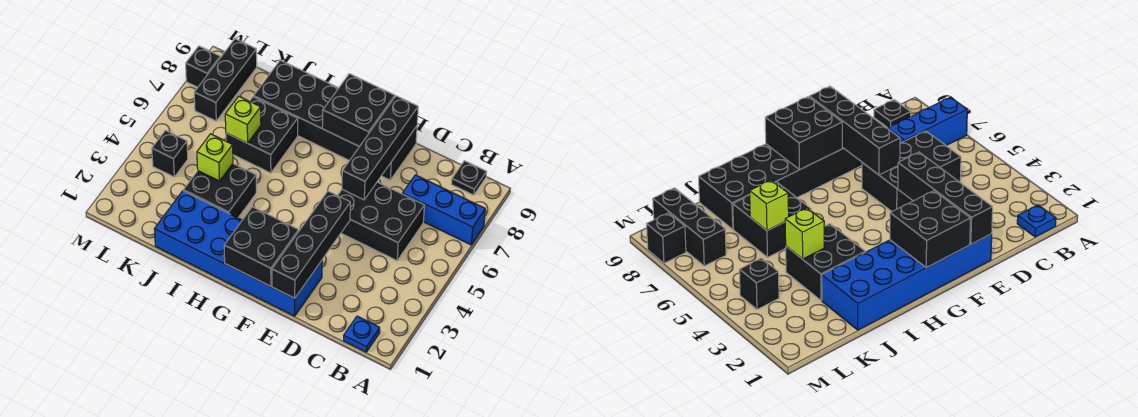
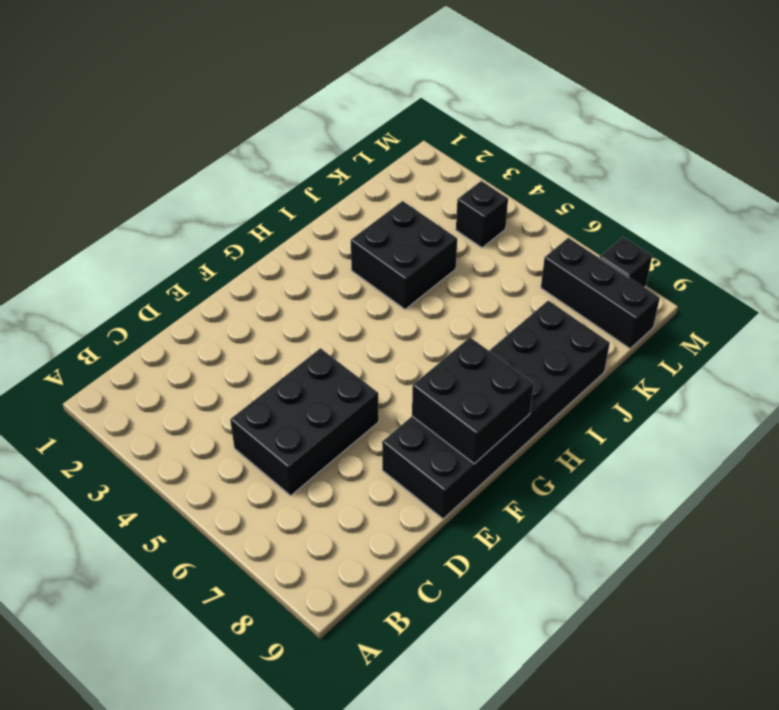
none -> blue brick A7:C7 level 1
none -> blue plate B1 level 1
none -> black plate B9 level 1

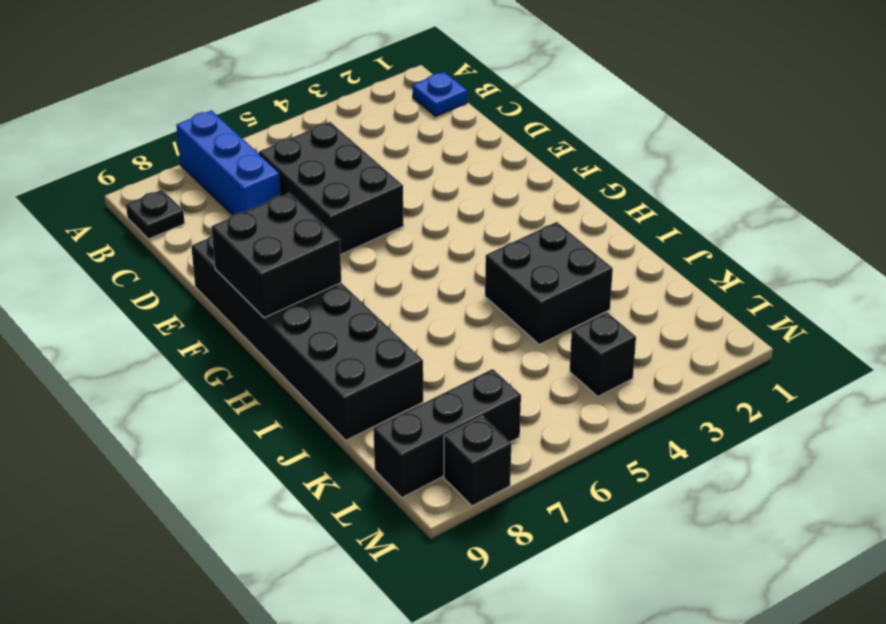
none -> blue brick E1:J2 level 1
none -> black brick I6:J7 level 1
none -> black brick E1:E4 level 2

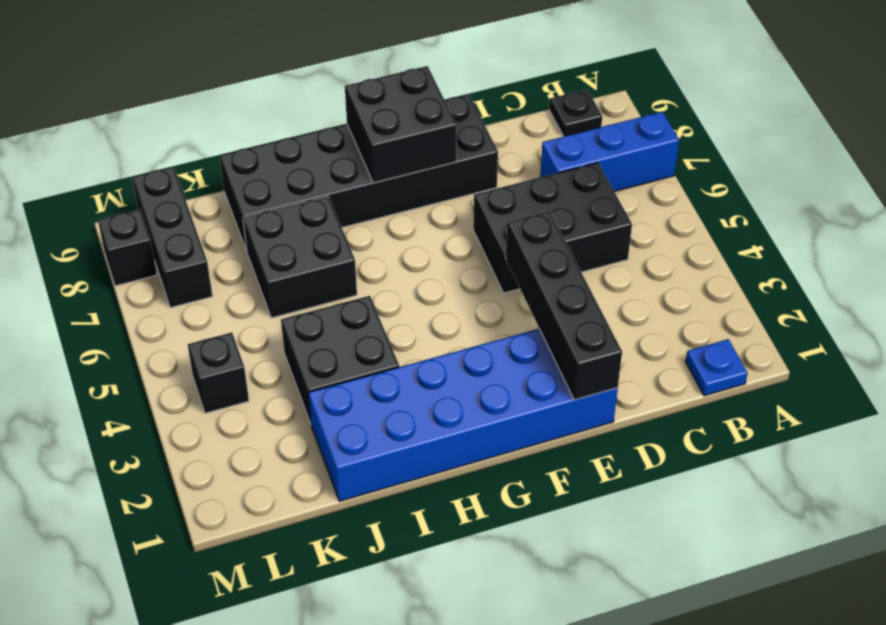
none -> black brick E6:E9 level 2
none -> black brick F1:G2 level 2
none -> lime brick J4 level 2

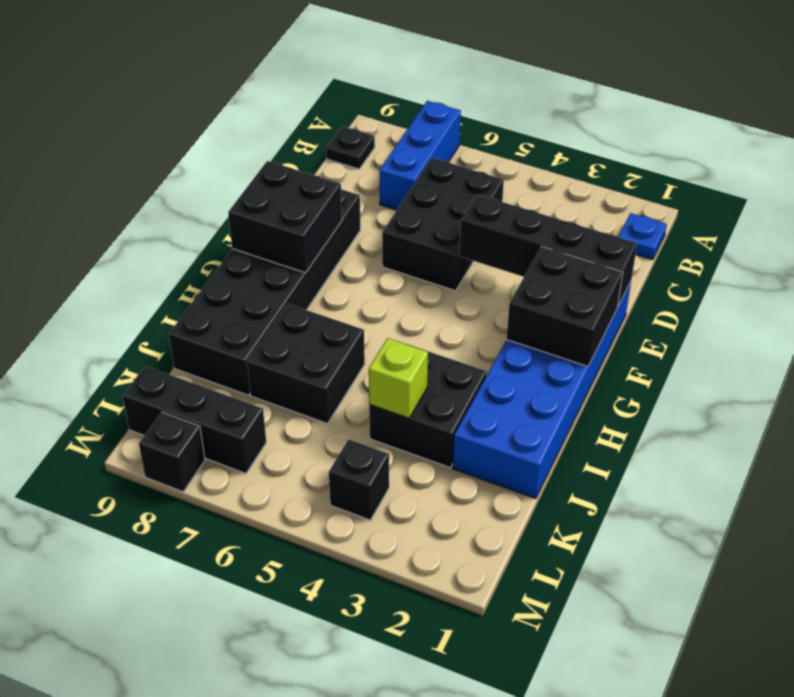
none -> black brick E6:E9 level 2
none -> lime brick J6 level 2

